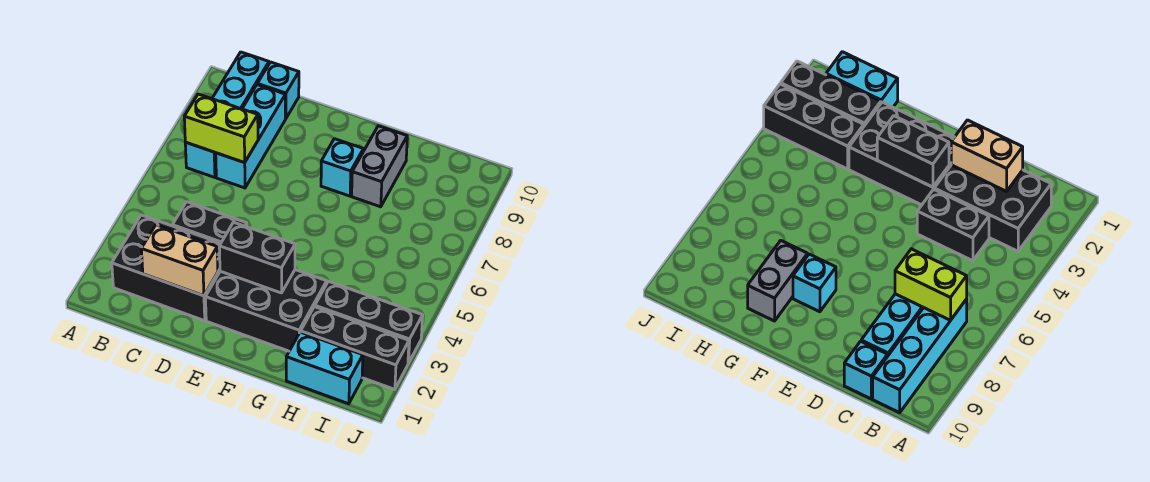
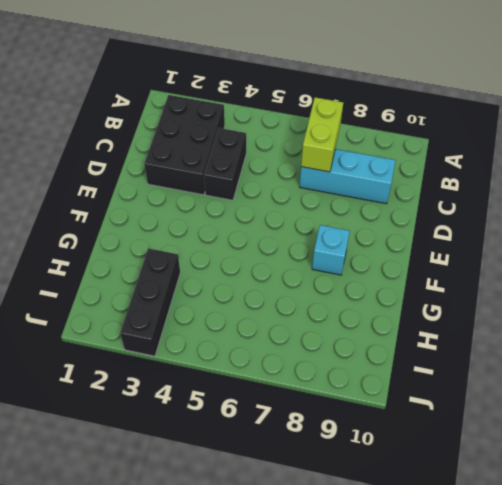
none -> cyan brick B7:B10 level 1
none -> cyan brick C10 level 1
none -> black brick E2:G3 level 1

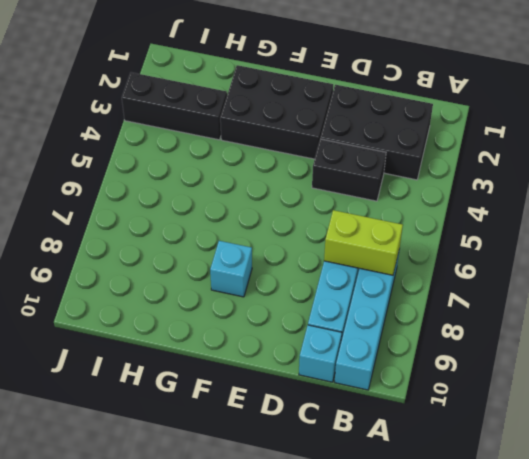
none -> grey brick G8:G9 level 1
none -> cyan brick H1:I1 level 1
none -> black brick H2:J2 level 1

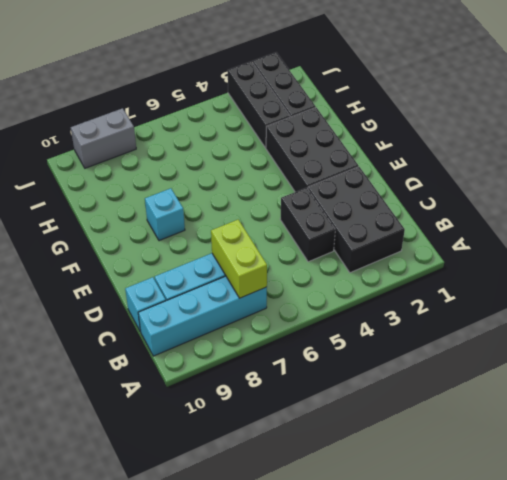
grey brick J8:J9 level 1 -> grey brick G8:G9 level 1
none -> cyan brick H1:I1 level 1
none -> tan brick C2:D2 level 2
none -> black brick E3:F3 level 2

